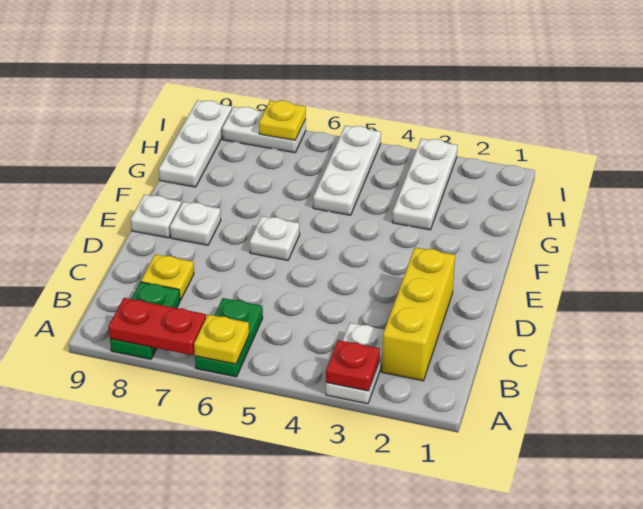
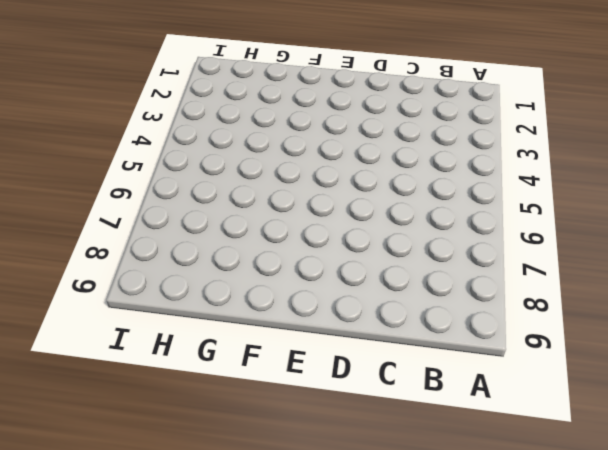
none -> white plate A3:B3 level 1
none -> green plate A6:B6 level 1
none -> green plate A8:B8 level 1

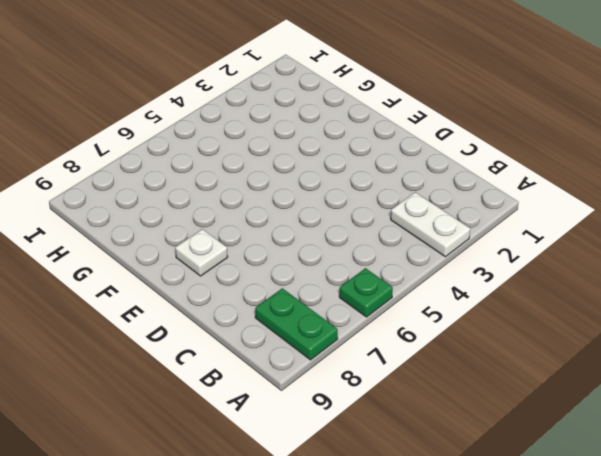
green plate A6 level 1 -> green plate A6:B6 level 1
none -> yellow brick B2:D2 level 1
none -> yellow plate C8 level 1
none -> white plate E6 level 1

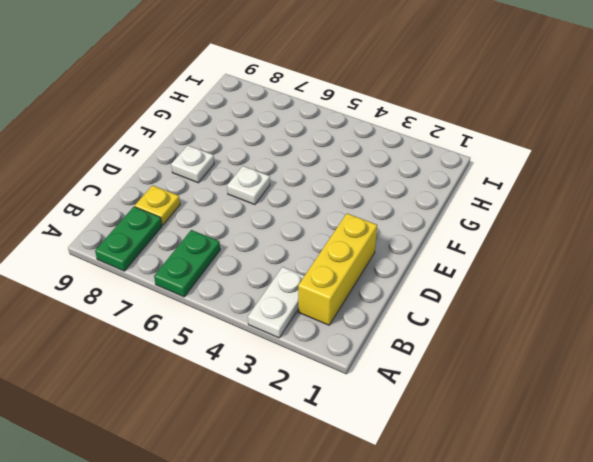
none -> white plate E9 level 1
none -> white plate G3:I3 level 1
none -> white plate G5:I5 level 1

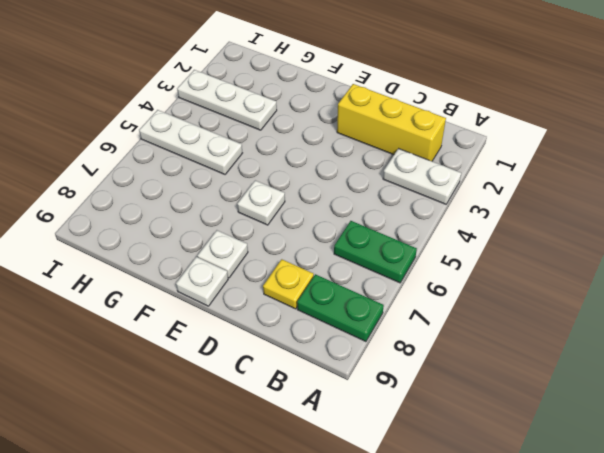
none -> white plate G9:I9 level 1
none -> white plate I7:I8 level 1
none -> red plate A3 level 2

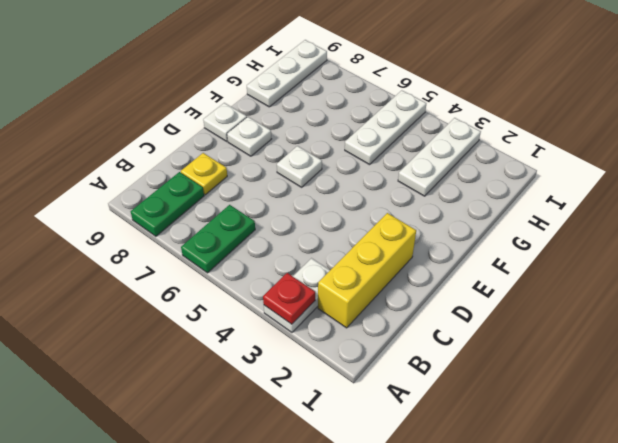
none -> white plate I7:I8 level 1
none -> yellow plate A6 level 2
none -> red plate A7:A8 level 2

